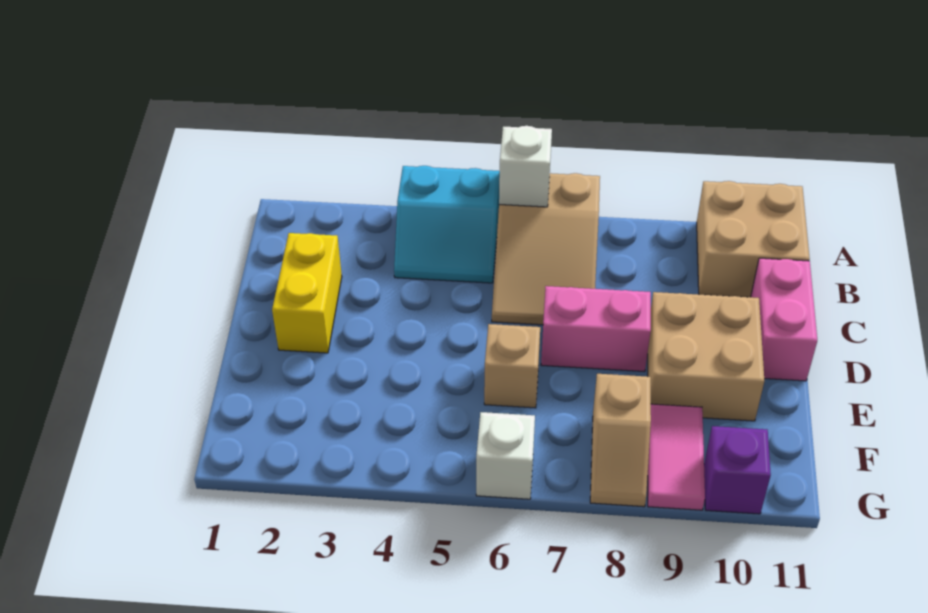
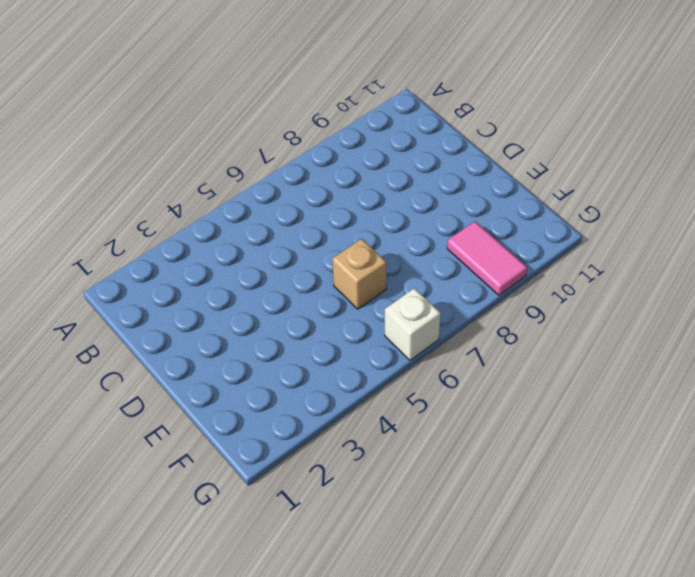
none -> cyan slope A4:B5 level 1 top A
none -> tan slope A6:C7 level 1 top A
none -> tan brick A10:B11 level 1

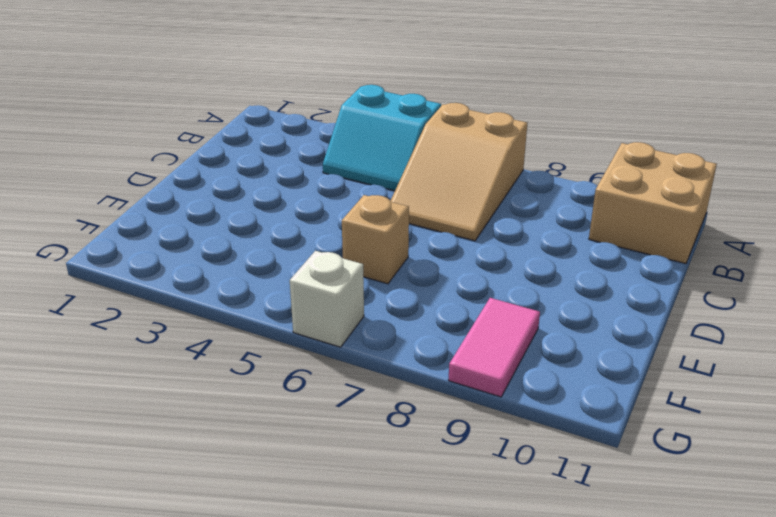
none -> yellow brick C2:D2 level 1
none -> pink brick C11:D11 level 1
none -> pink brick D7:D8 level 1

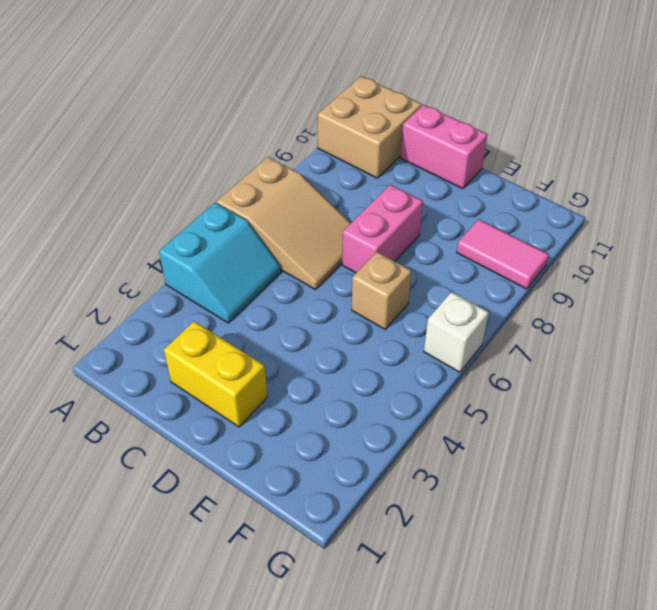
none -> tan brick D9:E10 level 1
none -> tan slope F8:G8 level 1 top F
none -> purple brick G10 level 1

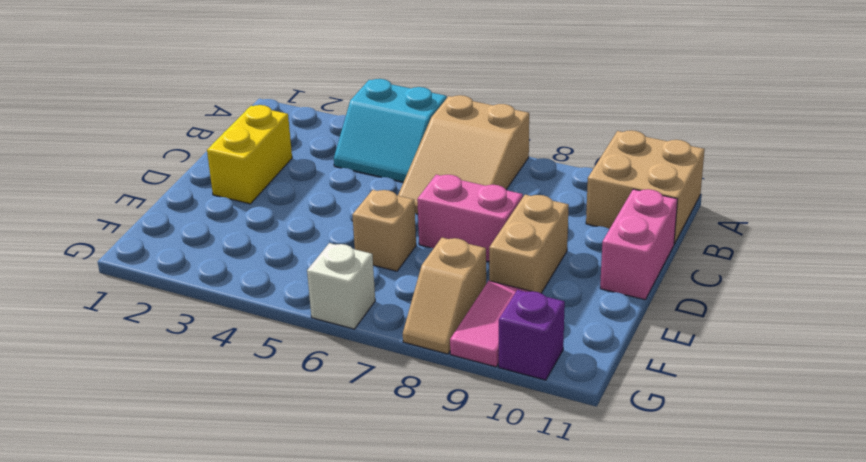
tan brick D9:E9 level 1 -> tan brick D9:E10 level 1
none -> white brick A6 level 2

